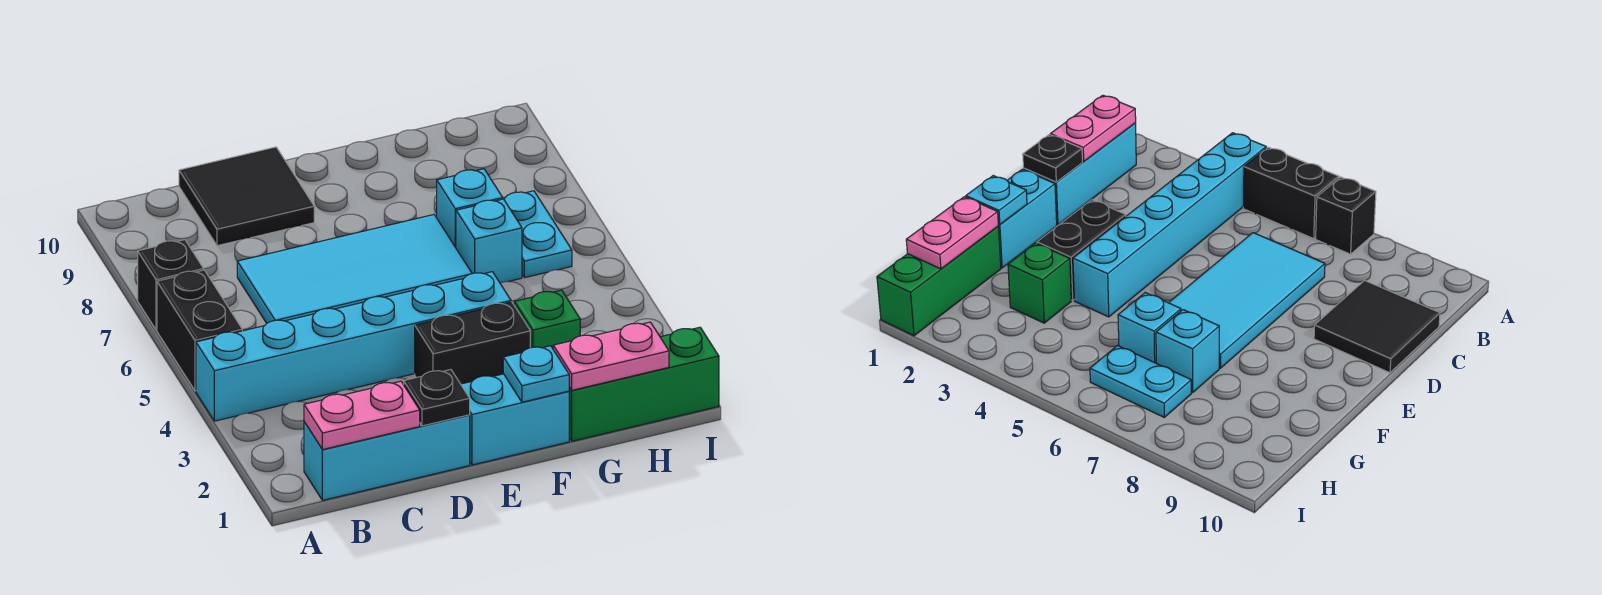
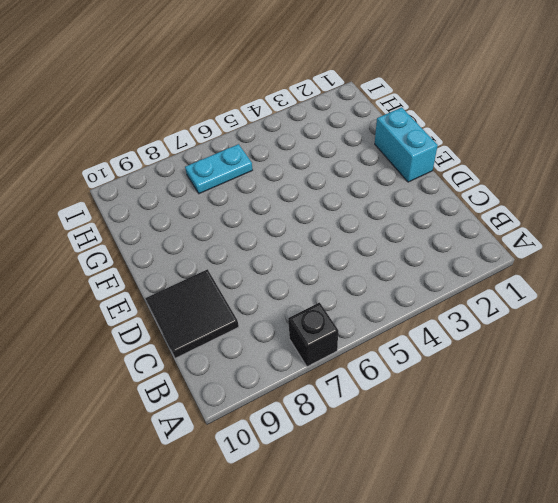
none -> cyan brick A4:F4 level 1
none -> black brick A5:A6 level 1
none -> cyan brick B1:D1 level 1

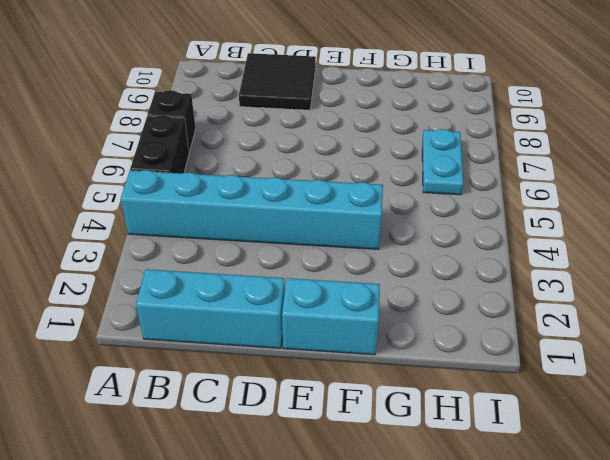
none -> cyan tile C6:F7 level 1
none -> black brick E3:F3 level 1
none -> green brick G1:I1 level 1

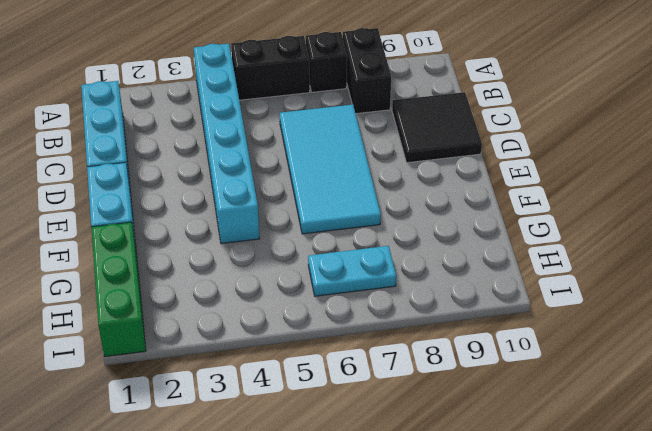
black brick A8:B8 level 1 -> black brick E3:F3 level 1
none -> green brick G3 level 1
none -> cyan brick G6 level 1
none -> cyan brick G7 level 1

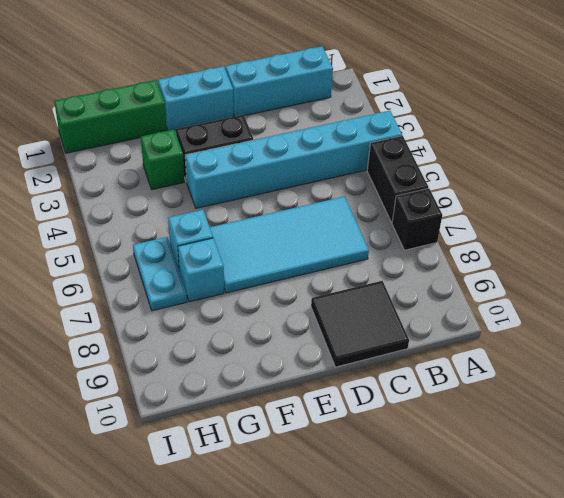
none -> pink plate B1:C1 level 2
none -> black plate D1 level 2
none -> cyan plate F1 level 2

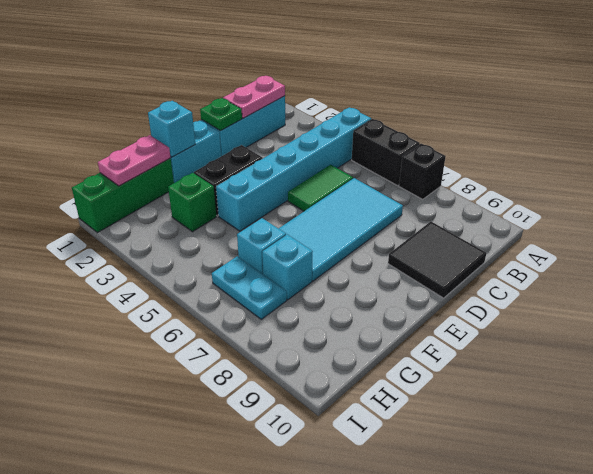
green tile C5:D5 level 1 -> none
green plate D1 level 2 -> black plate D1 level 2
cyan brick F1 level 2 -> cyan plate F1 level 2

